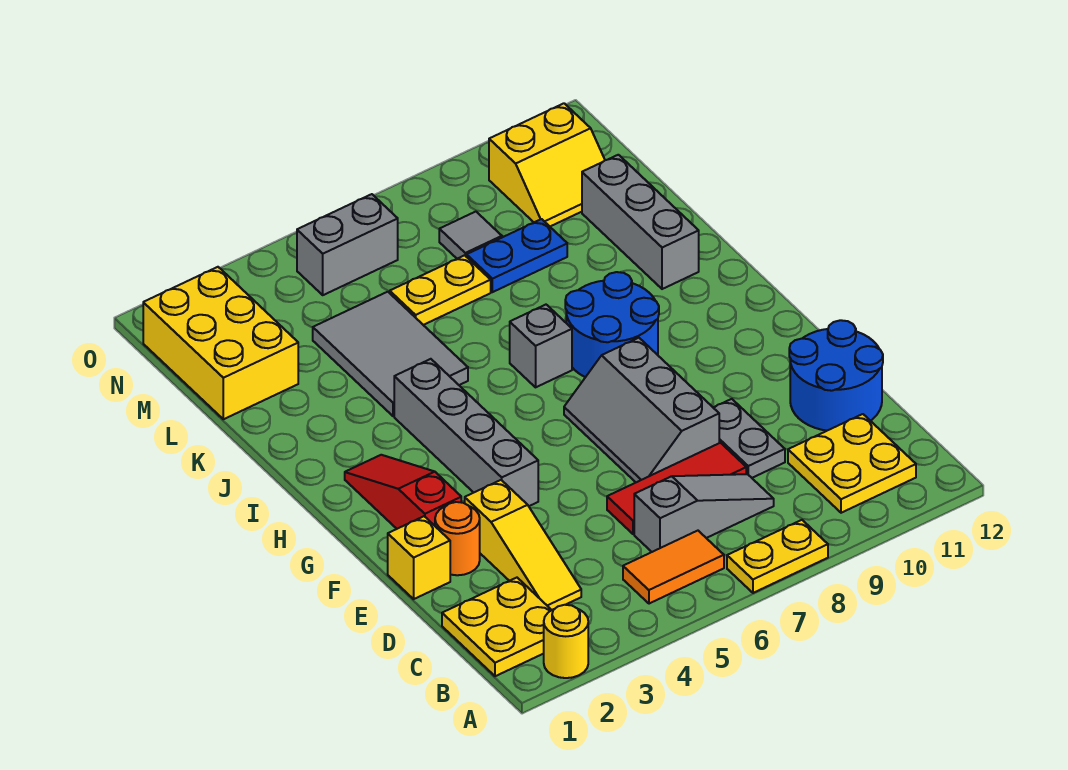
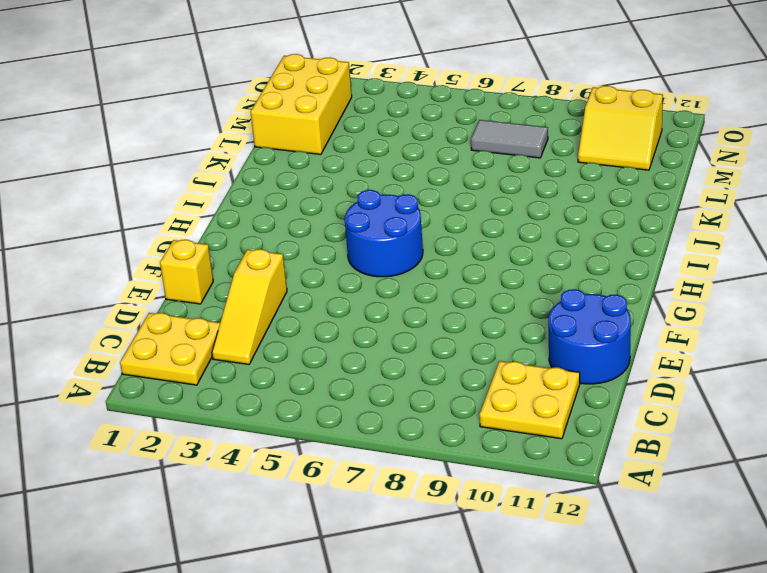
blue round brick G5:H6 level 1 -> blue round brick H8:I9 level 1
grey tile M7:M8 level 1 -> grey tile M8 level 1
none -> yellow round brick A2 level 1
none -> yellow plate A7:A8 level 1
none -> orange tile B5:B6 level 1

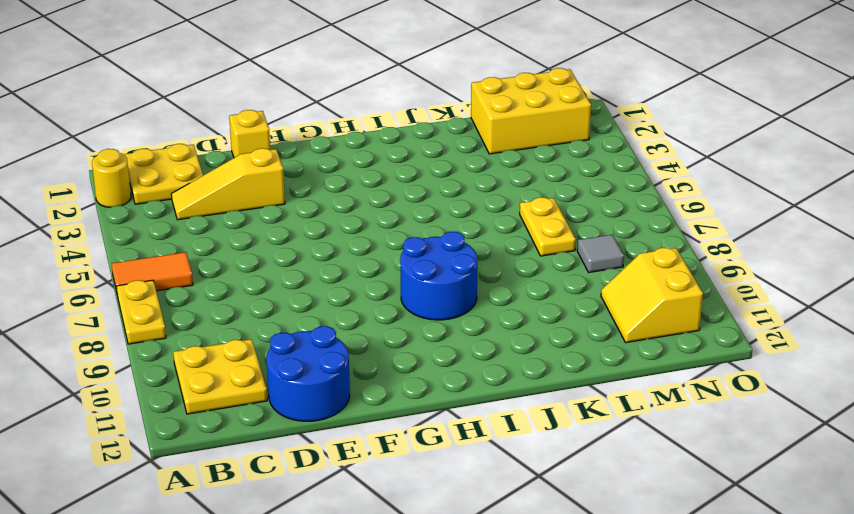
orange tile A6:B6 level 1 -> orange tile B5:B6 level 1
none -> grey slope C6:C8 level 1 top 6
none -> red tile D6:D8 level 1
none -> grey plate D9:E9 level 1

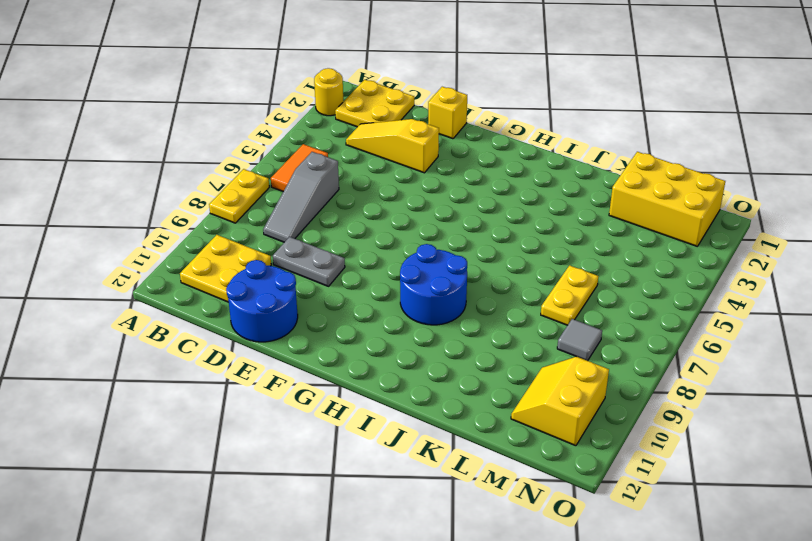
none -> red tile D6:D8 level 1
none -> orange round brick E2 level 1
none -> grey slope E7:G8 level 1 top 8

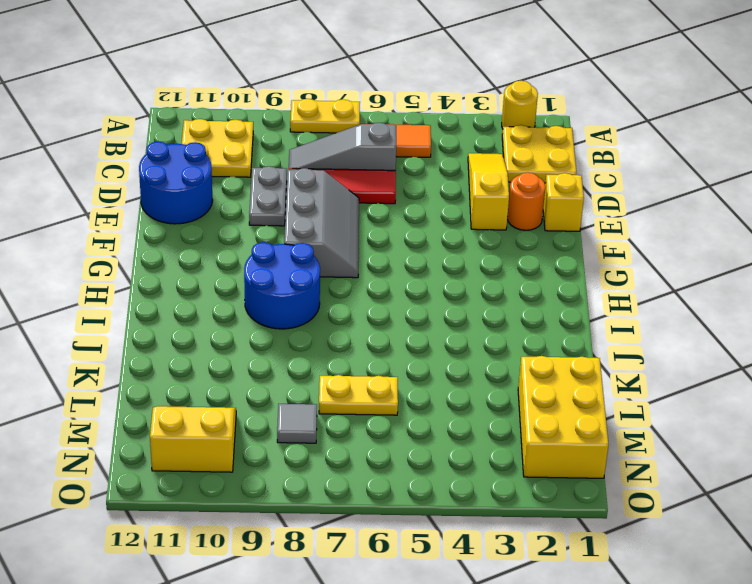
none -> red slope F2:H2 level 1 top F
none -> grey brick F4:I4 level 1
none -> grey brick I7 level 1

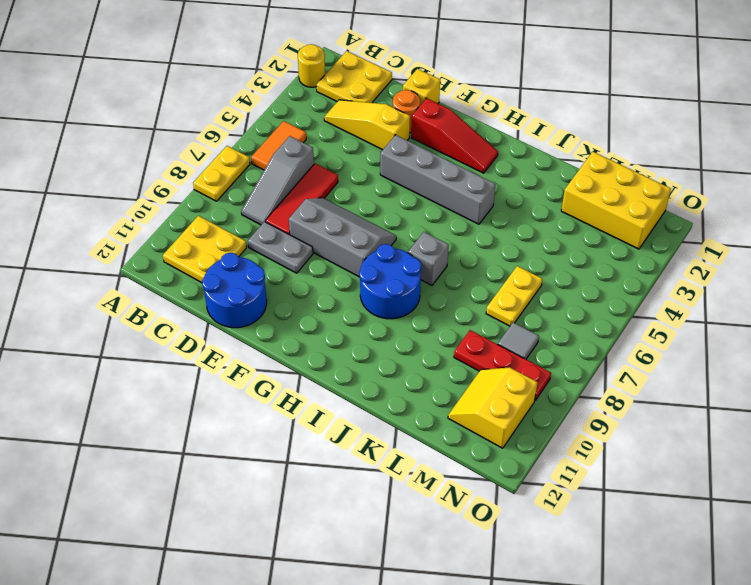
red plate L9:N9 level 1 -> blue plate L8:L9 level 1
none -> grey tile J4:L5 level 1
none -> grey brick J11:L11 level 1
none -> grey brick N5:N6 level 1

